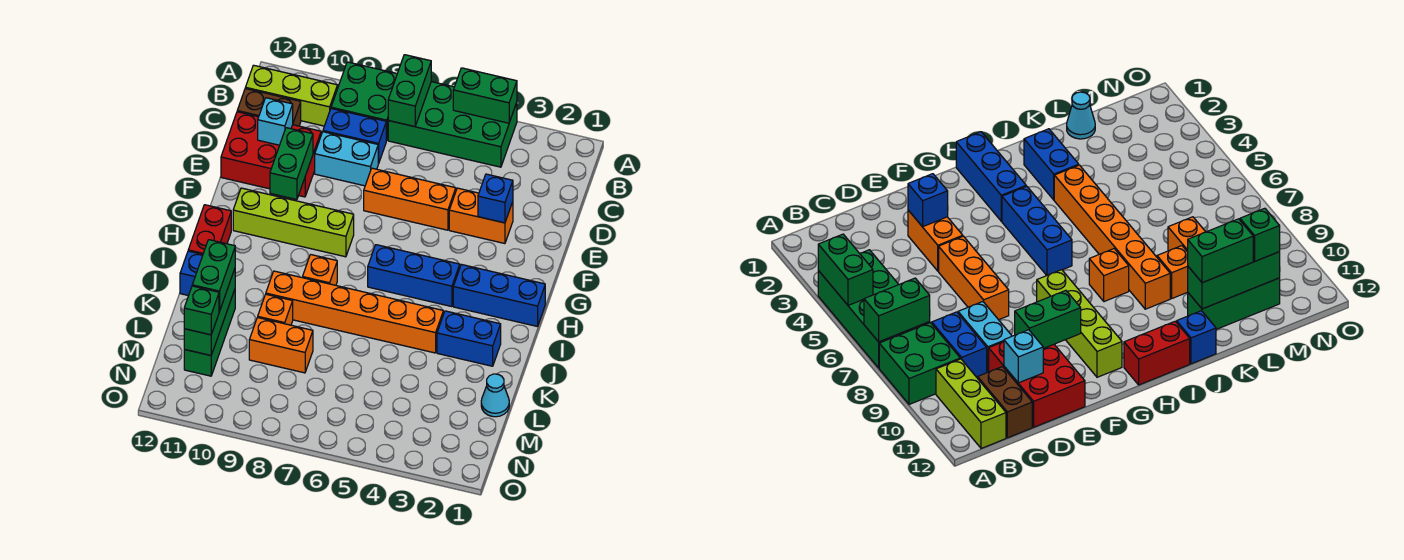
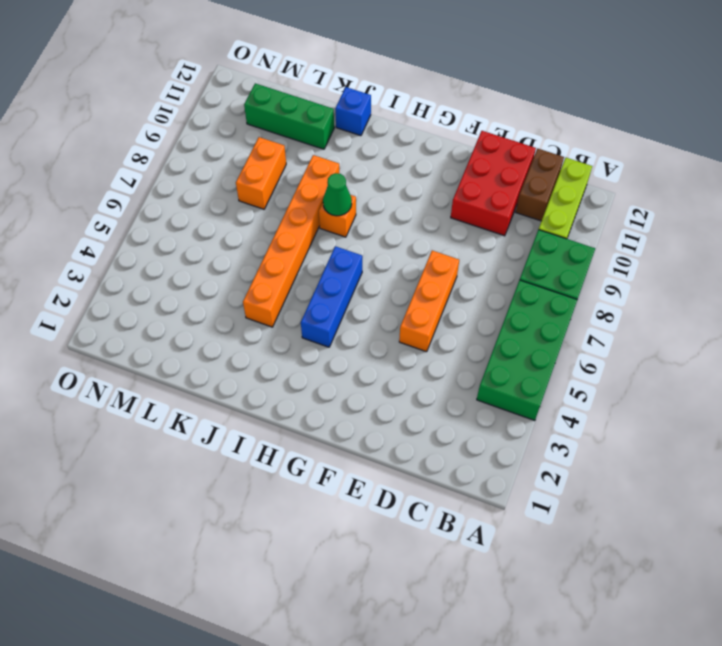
green cone I8 level 2 -> none
none -> blue brick C8:C9 level 1
none -> cyan brick D8:D9 level 1
none -> orange brick E3:E4 level 1

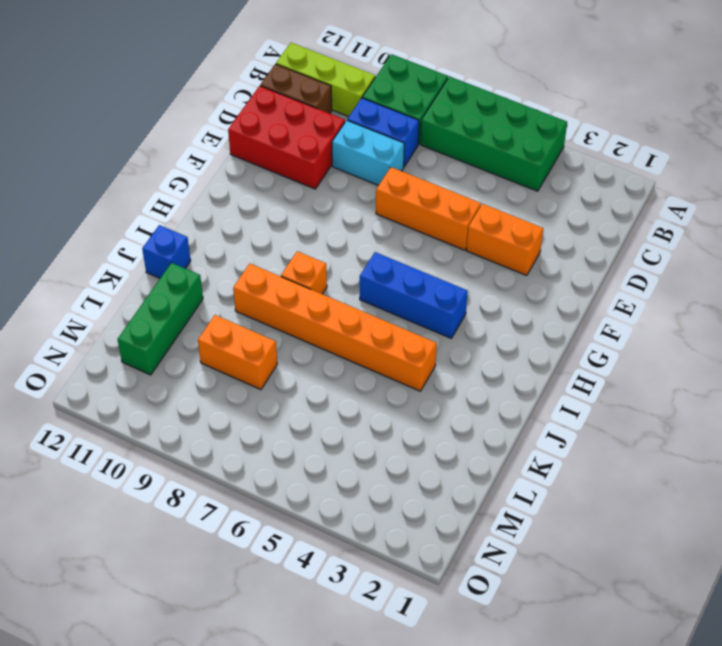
none -> lime brick G8:G11 level 1
none -> blue brick H1:H3 level 1
none -> red brick H12:I12 level 1

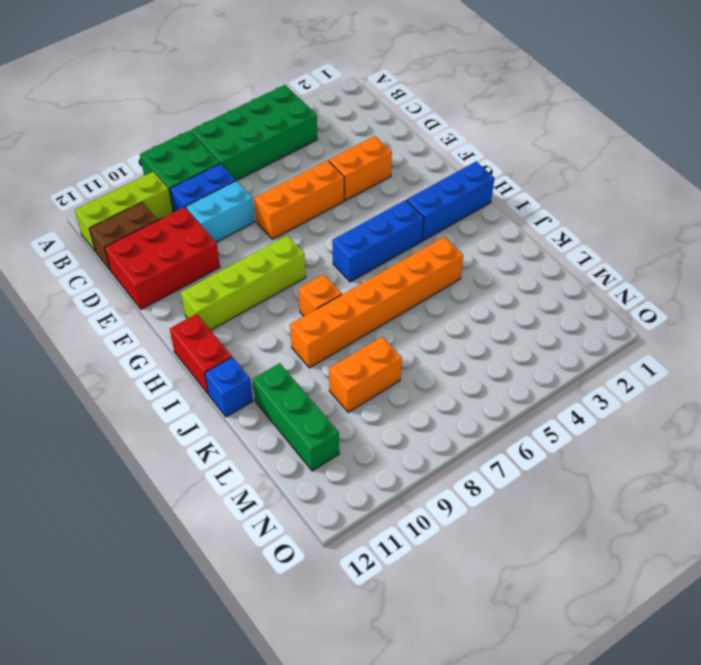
none -> blue brick J2:J3 level 1
none -> orange brick K9 level 1
none -> cyan cone L1 level 1

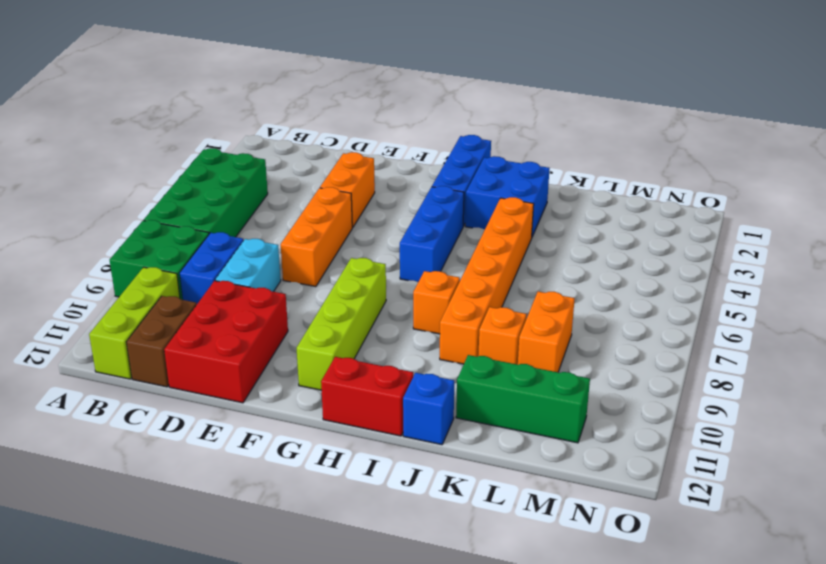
blue brick I2:J3 level 1 -> blue brick J2:J3 level 1
none -> cyan cone L1 level 1
none -> green brick A4:A5 level 2
none -> green brick A7:B7 level 2

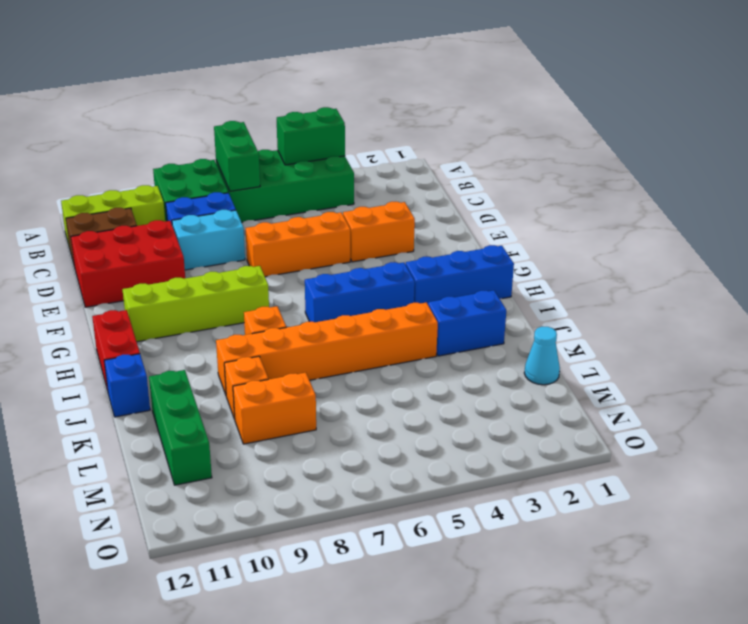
none -> cyan brick D11 level 2
none -> blue brick E3 level 2
none -> green brick E10:F10 level 2

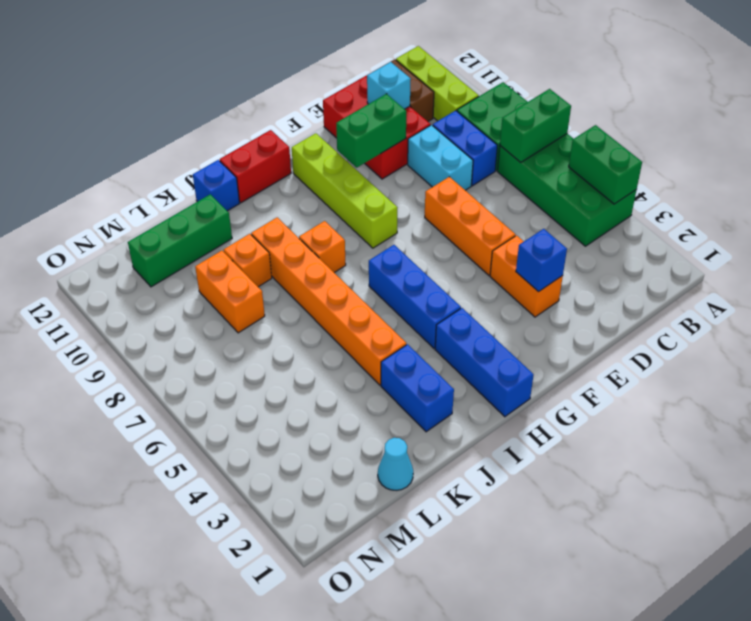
none -> green brick K11:M11 level 2
none -> green brick K11:L11 level 3
none -> green brick M11 level 3

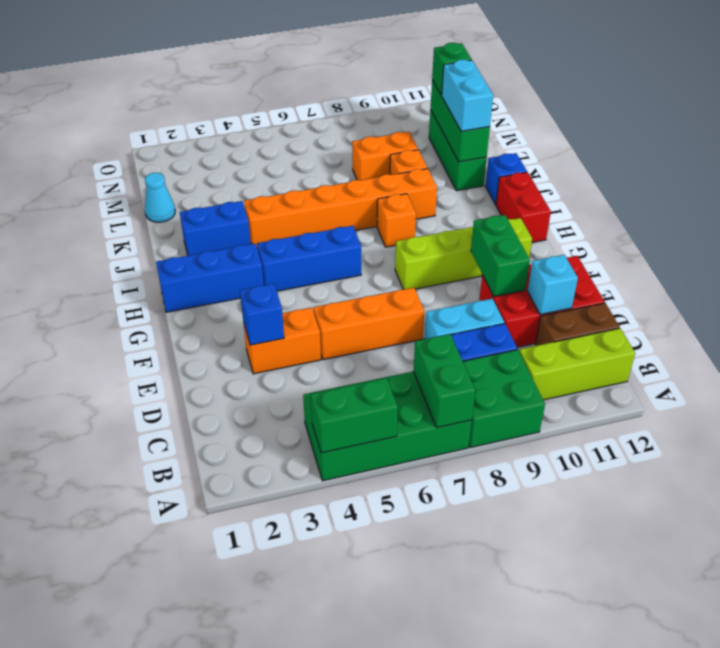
cyan brick K11:L11 level 3 -> green brick K11:L11 level 3

